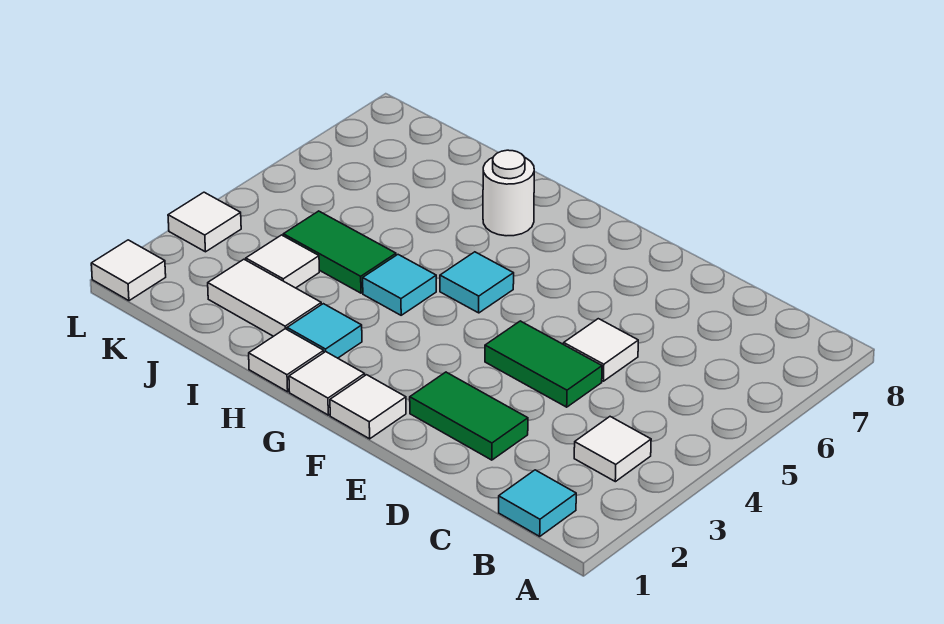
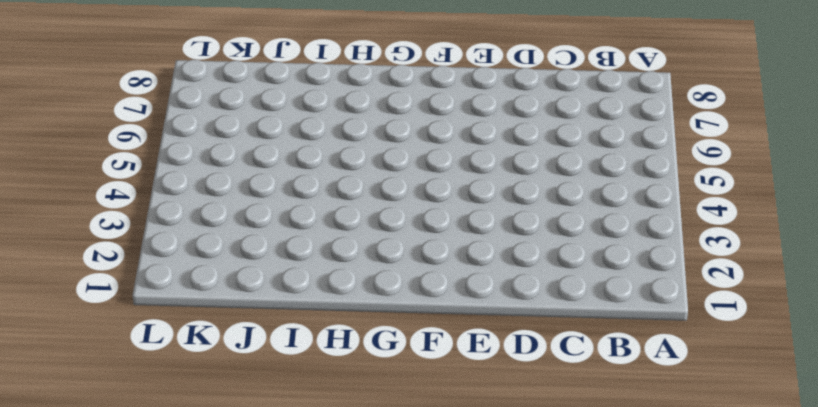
none -> cyan tile B1 level 1
none -> white tile B3 level 1
none -> green tile D2:E2 level 1

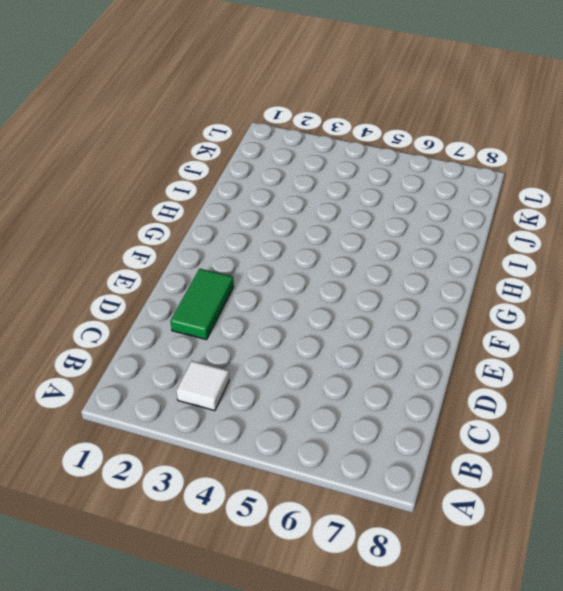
none -> cyan tile B1 level 1
none -> green tile D4:E4 level 1
none -> white tile D5 level 1

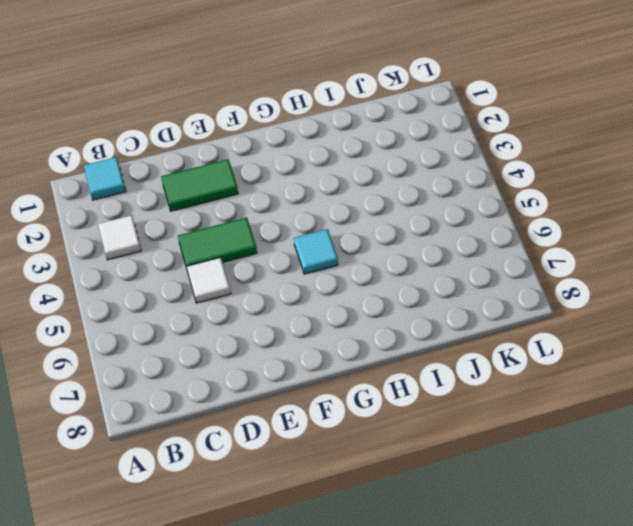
none -> white tile F1 level 1
none -> white tile G1 level 1
none -> white tile H1 level 1

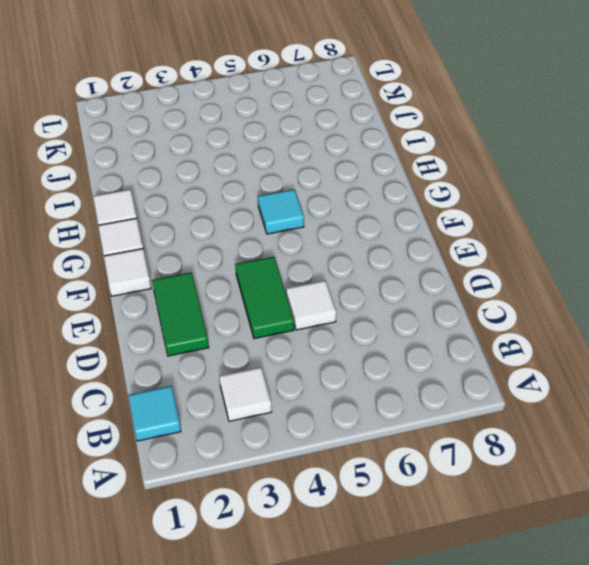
none -> cyan tile H2 level 1
none -> cyan tile H4 level 1
none -> white round brick H7 level 1

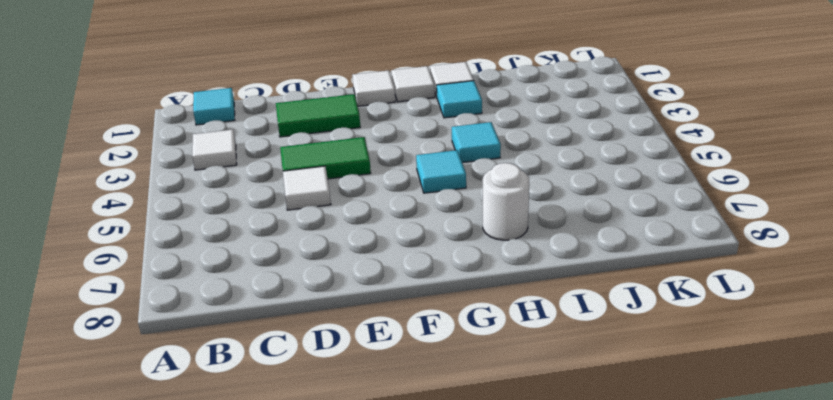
none -> white tile I2:J2 level 1
none -> green tile I4:J4 level 1
none -> white tile J3 level 1

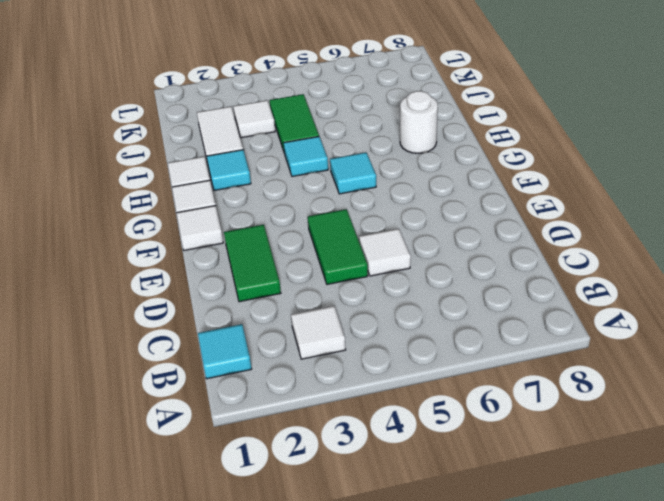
none -> white tile L1 level 1
none -> white tile L3 level 1

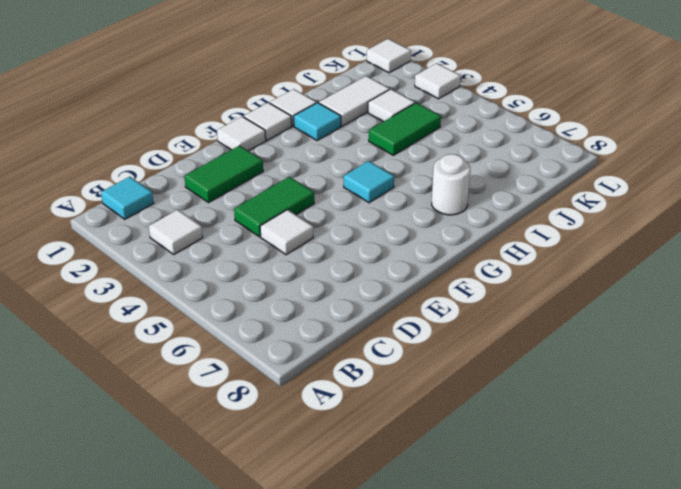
none -> cyan tile H4 level 1

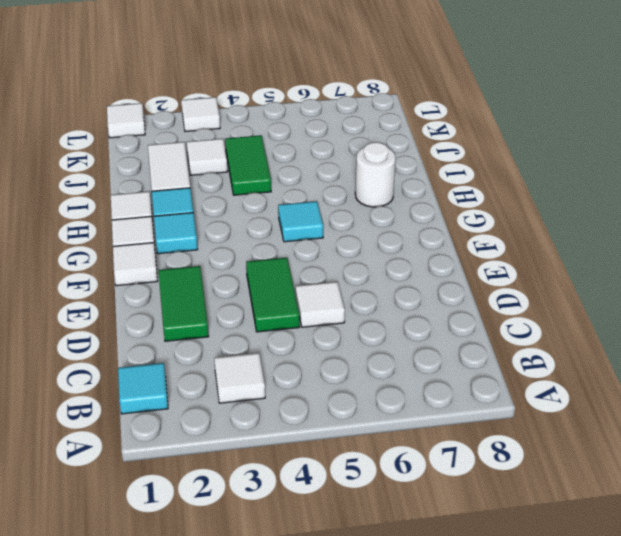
cyan tile G2 level 1 -> cyan tile H4 level 1

